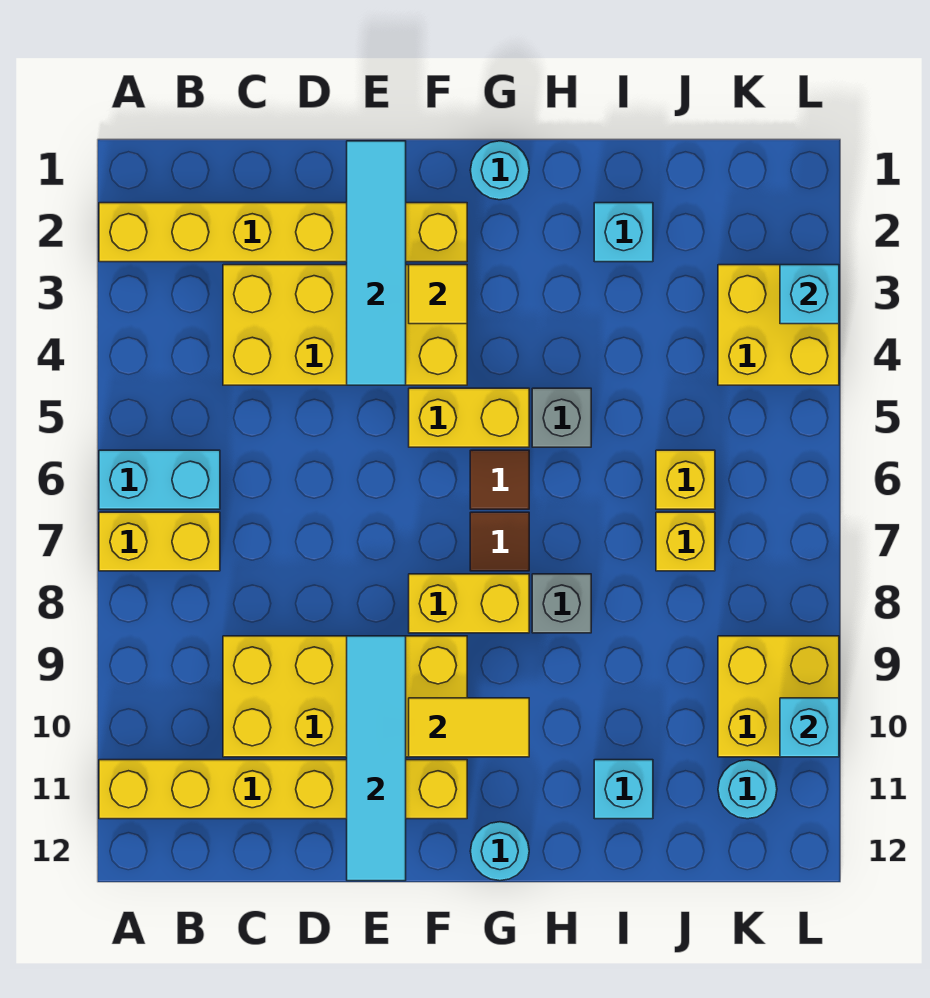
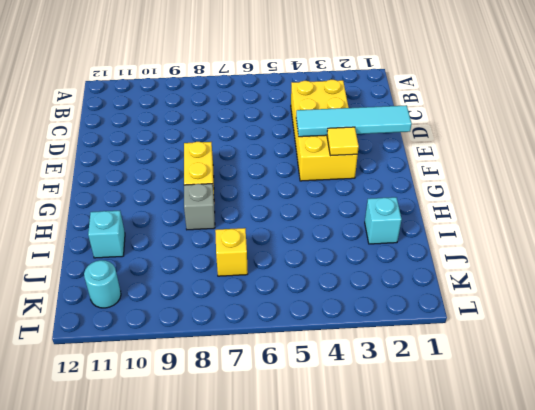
none -> yellow brick A2:F2 level 1
none -> cyan brick A6:B6 level 1
none -> yellow brick A7:B7 level 1

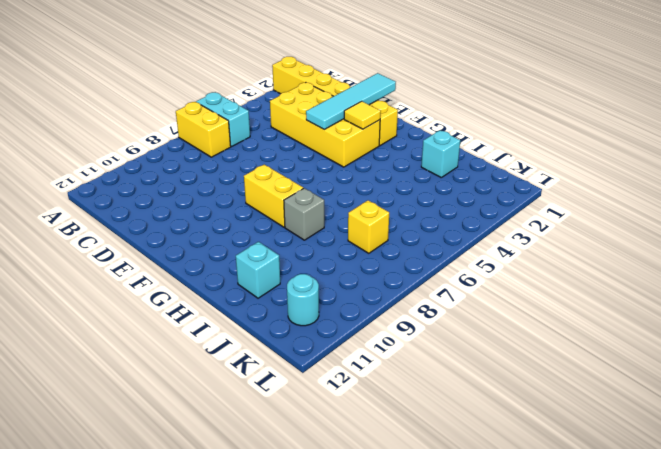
none -> yellow brick A11:F11 level 1
none -> yellow brick C9:F10 level 1
none -> yellow brick F5:G5 level 1

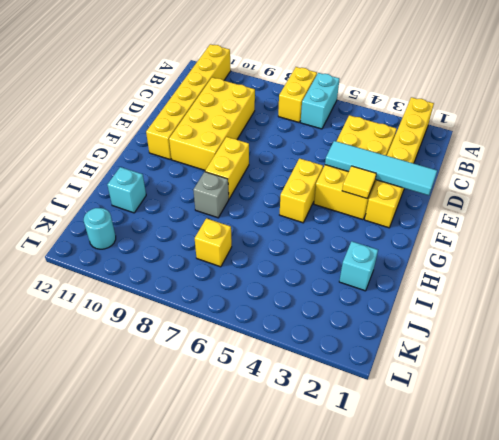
none -> cyan round brick G1 level 1
none -> brown tile G6 level 1
none -> brown tile G7 level 1

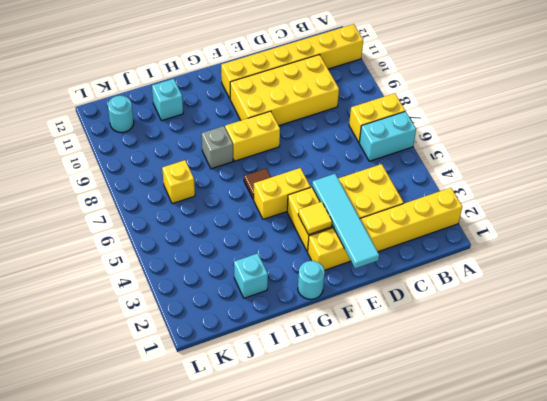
none -> brown tile G7 level 1
none -> cyan round brick G12 level 1
none -> grey brick H5 level 1

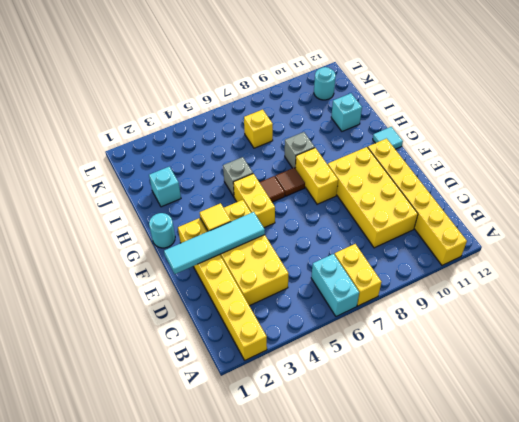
cyan tile G12 level 1 -> cyan round brick G12 level 1
none -> yellow brick J6 level 1
none -> yellow brick K3:L4 level 1
none -> yellow brick K9:L10 level 1

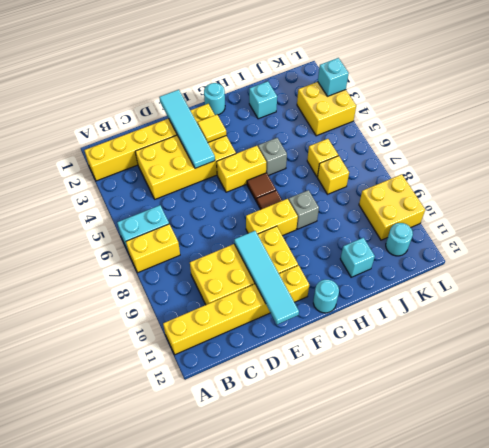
none -> yellow tile F10:G10 level 2
none -> cyan brick L10 level 2

